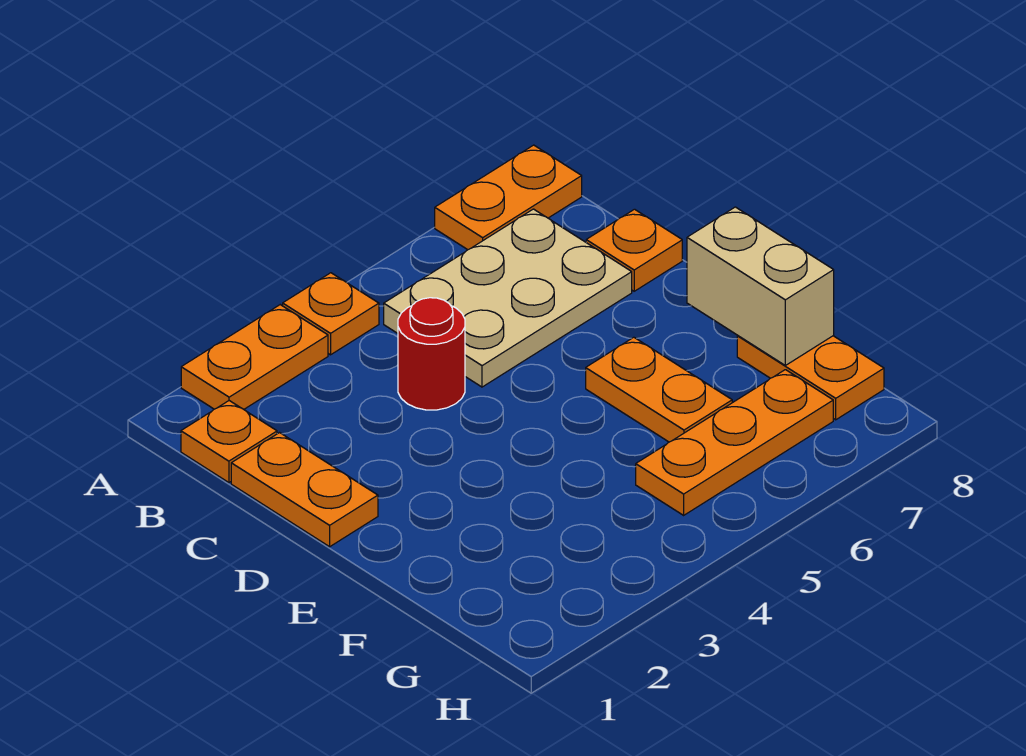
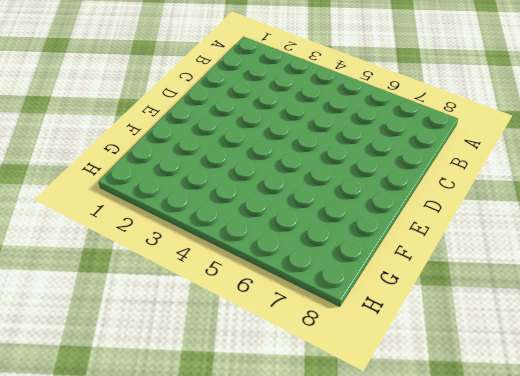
none -> orange plate A2:A3 level 1
none -> orange plate A4 level 1
none -> orange plate A7:A8 level 1

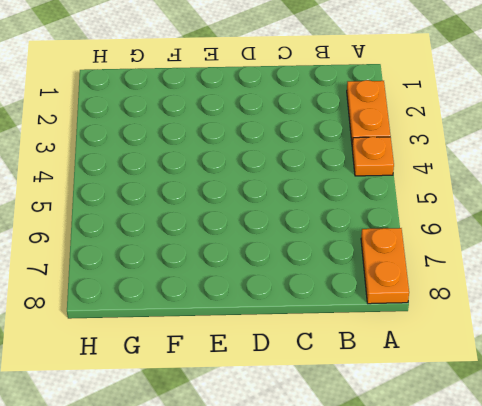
none -> orange plate B1 level 1
none -> tan plate B5:C7 level 1
none -> orange plate C1:D1 level 1

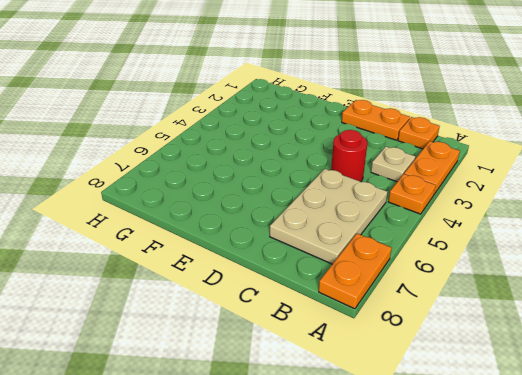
tan plate B3 level 1 -> none
none -> orange plate C8 level 1
none -> orange plate E6:F6 level 1
none -> orange plate F8:G8 level 1

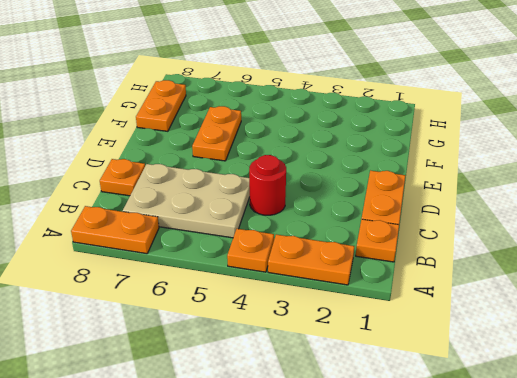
none -> orange plate G5:G7 level 1
none -> tan brick E8:F8 level 2

